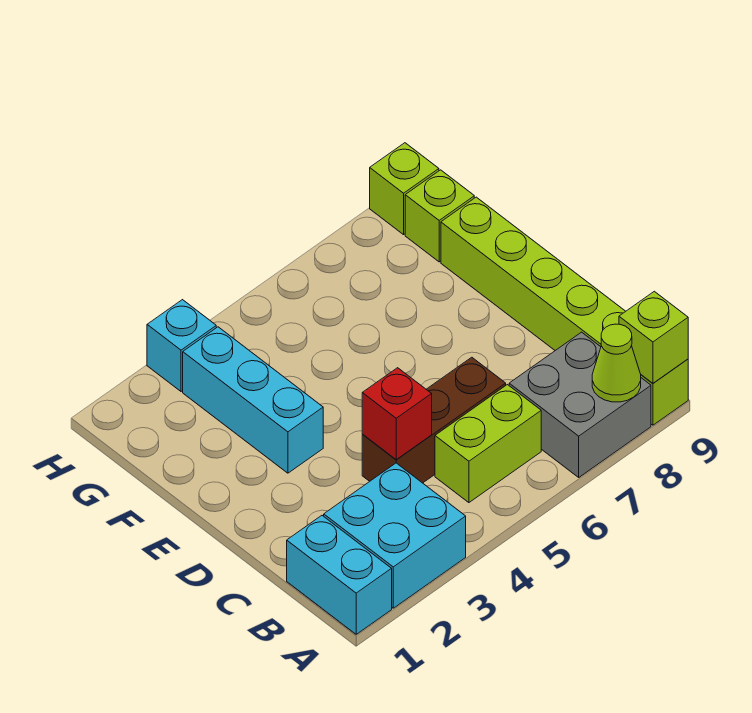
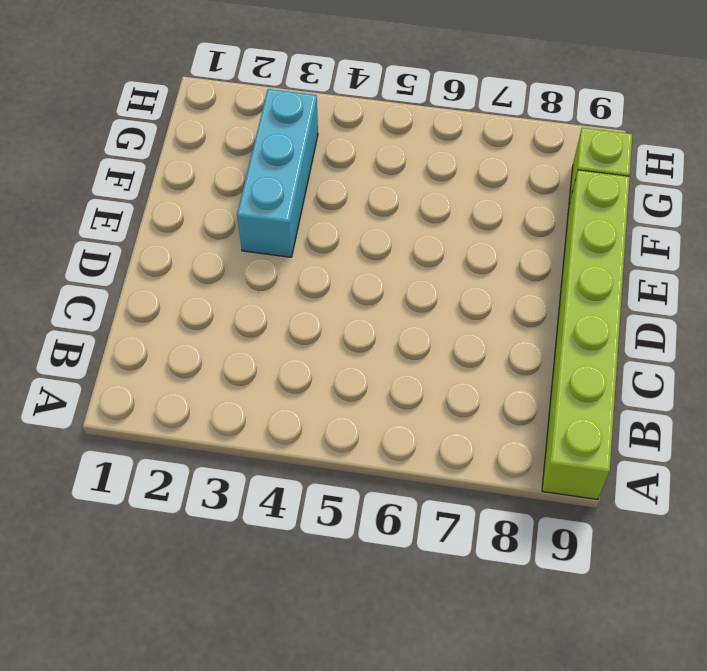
none -> cyan brick A1:B1 level 1
none -> cyan brick A2:B3 level 1
none -> grey brick A7:B8 level 1

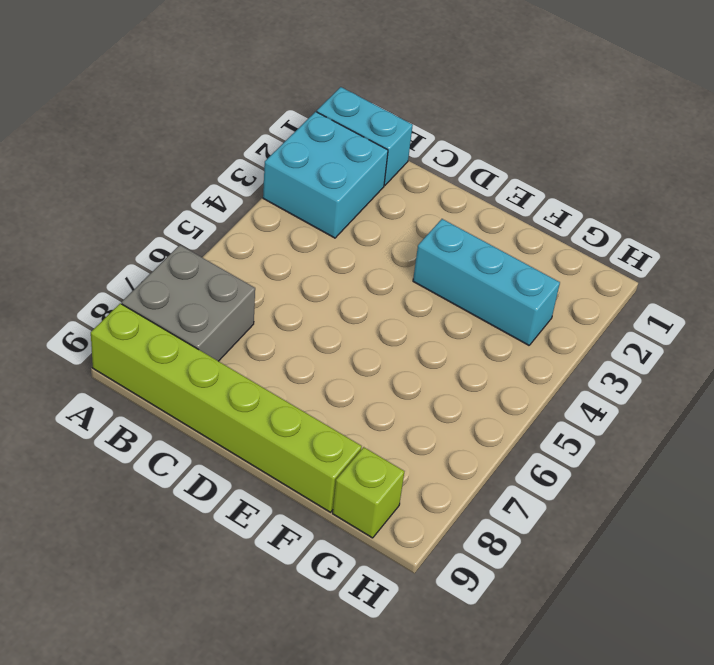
none -> lime brick B5:B6 level 1
none -> brown brick C4:C6 level 1
none -> cyan brick H3 level 1

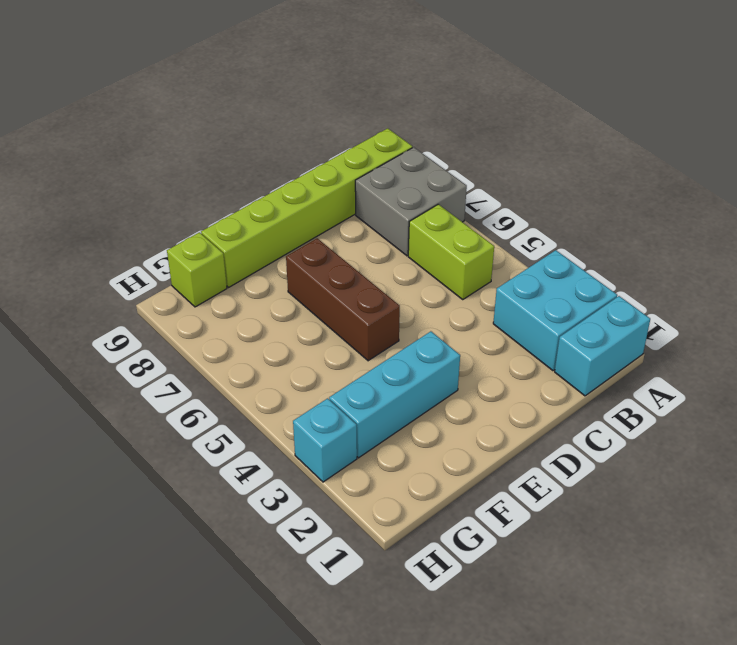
brown brick E5:E7 level 1 -> brown brick C4:C6 level 1
none -> lime brick H9 level 1
none -> lime cone A8 level 2
none -> lime brick A9 level 2

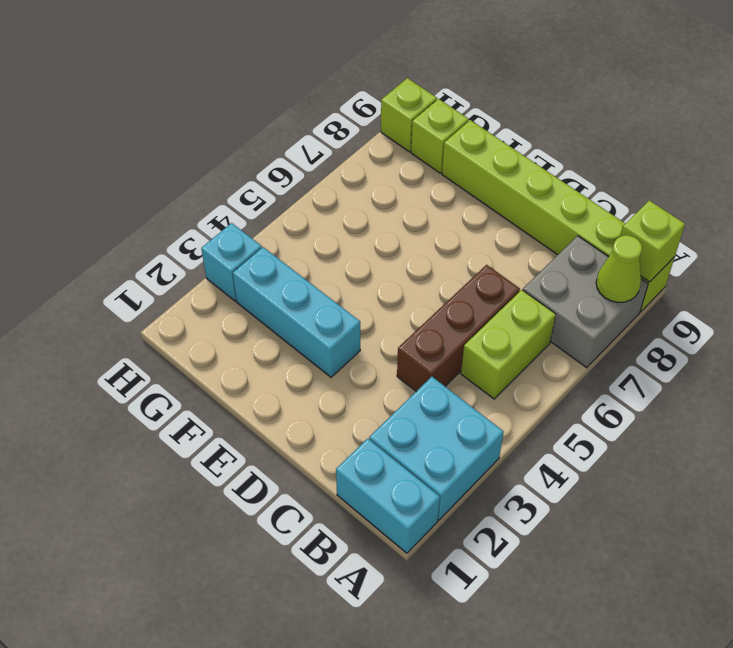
none -> red brick C4 level 2

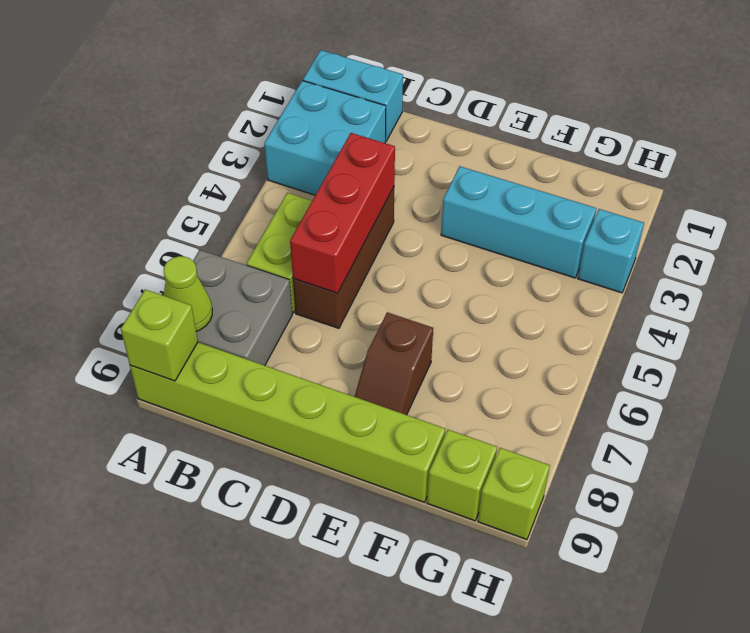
red brick C4:C6 level 2 -> red brick C4 level 2
brown slope E7:E8 level 1 top 7 -> none

